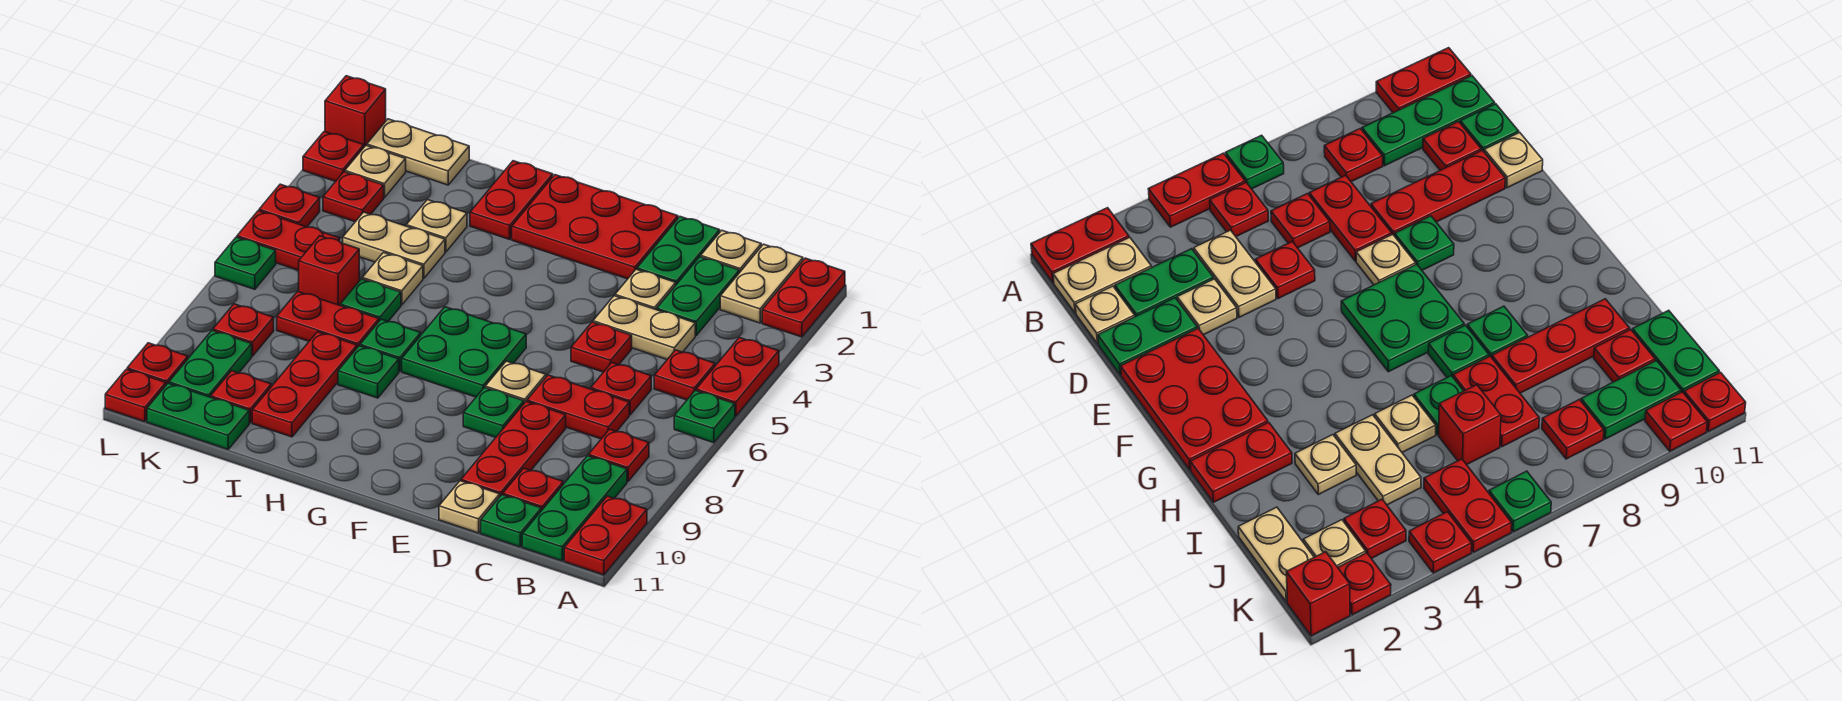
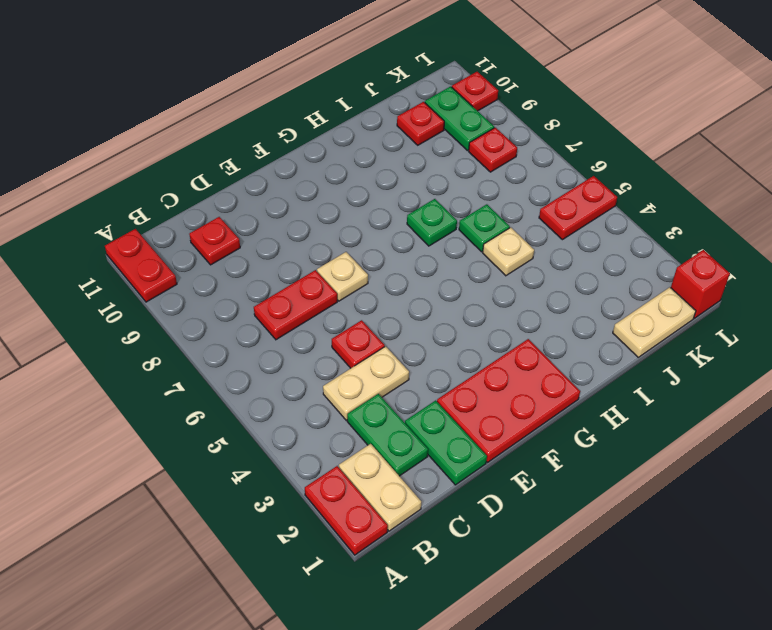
none -> red plate A4:A5 level 1
none -> green plate A6 level 1
none -> red plate B5 level 1
none -> red plate B8 level 1

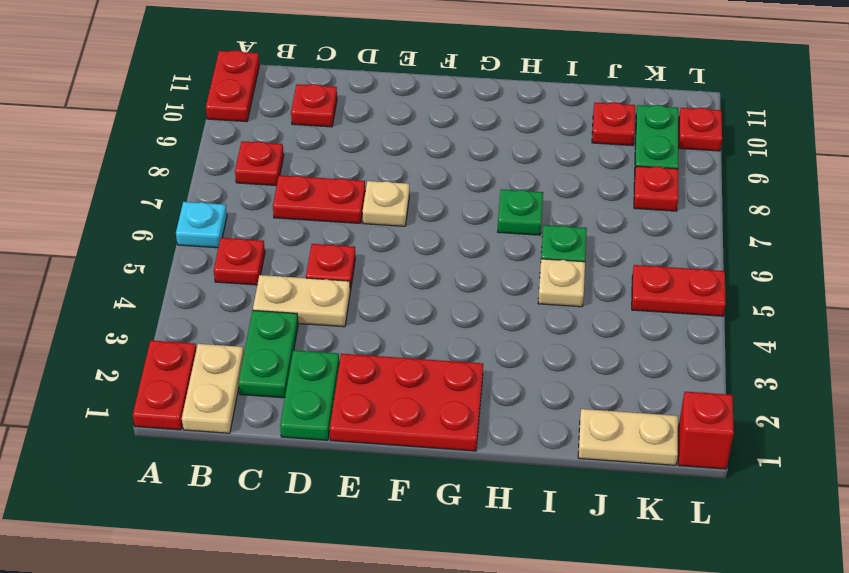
cyan plate A6 level 1 -> green plate A6 level 1
none -> red plate A4:A5 level 1
none -> green plate B9:B11 level 1
none -> tan plate C1 level 1
none -> red plate C6 level 1

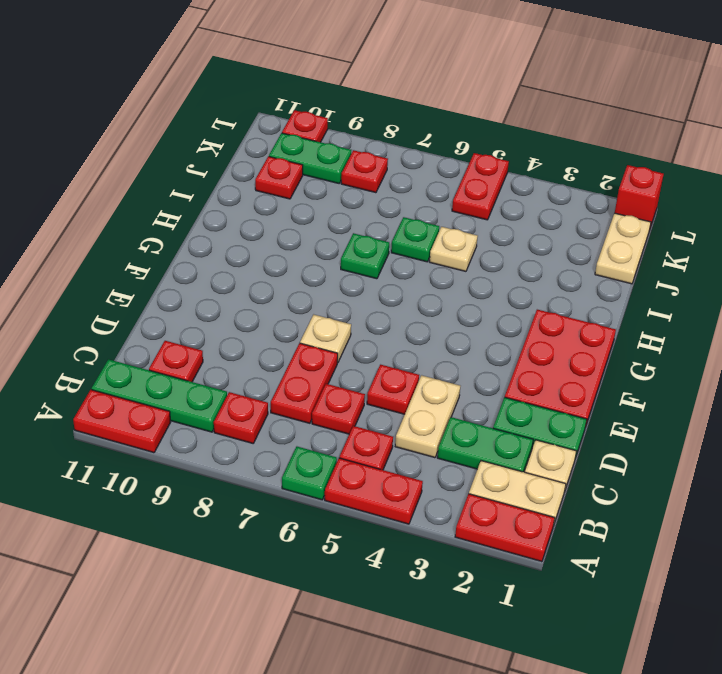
none -> green plate C11 level 1
none -> tan plate D3 level 1
none -> red plate D8:D10 level 1
none -> tan plate D11 level 1

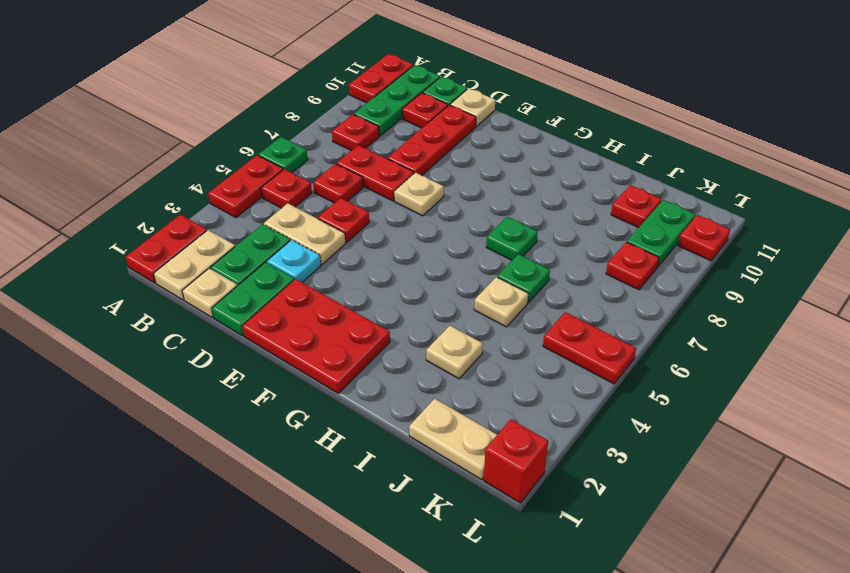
cyan plate D3 level 1 -> tan plate D3 level 1
none -> green plate E8 level 1
none -> green plate F6:G7 level 1
none -> red plate H1:H2 level 1
none -> green plate H8 level 1

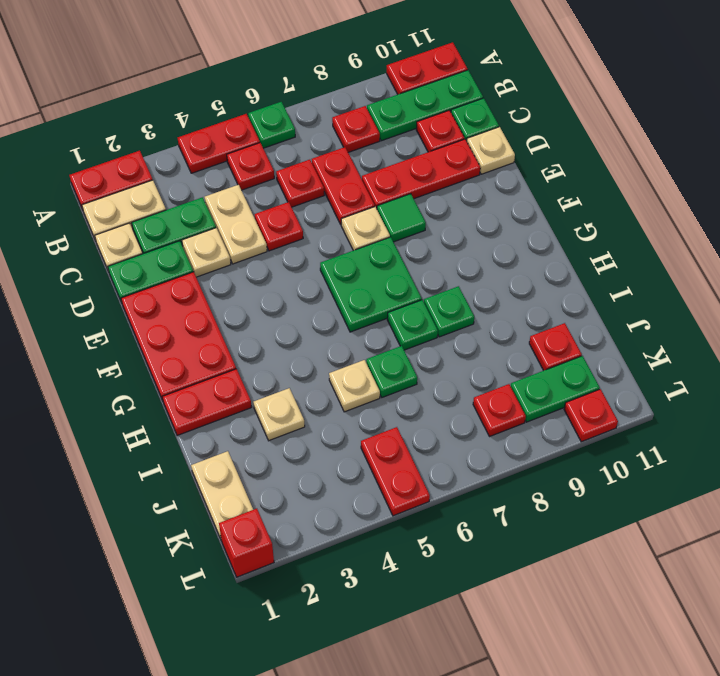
green tile E8 level 1 -> green plate E8 level 1
none -> tan plate I4:J4 level 1
none -> red plate I7:J7 level 1
none -> red plate I8:I10 level 1
none -> red brick J6 level 1

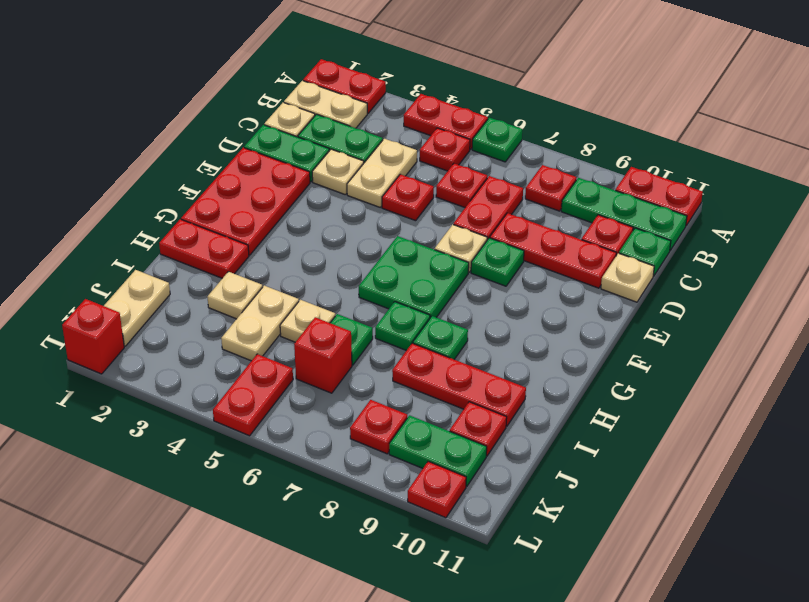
none -> red plate I7:J7 level 1
none -> green plate J11:K11 level 1
none -> tan plate K2 level 1
none -> red plate K3 level 1

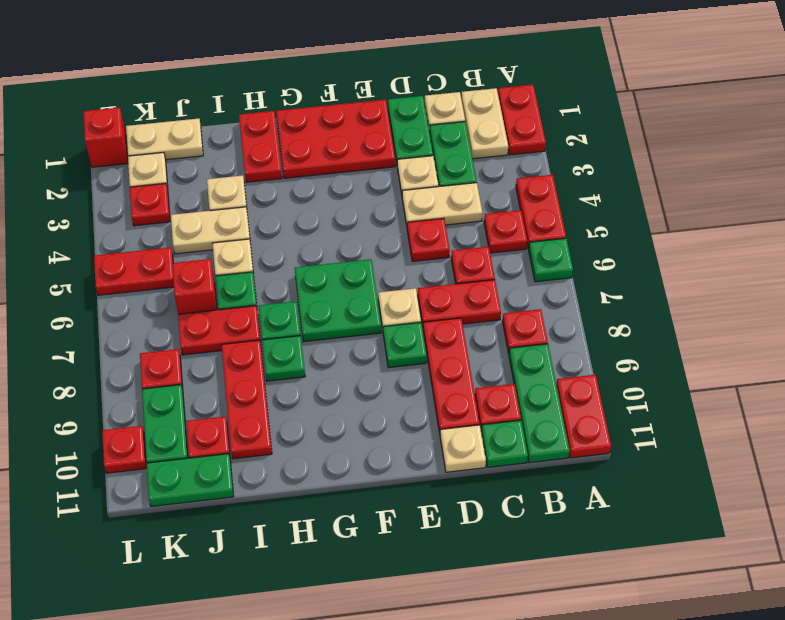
none -> red plate L2 level 1
none -> red plate L4 level 1
none -> green plate L6 level 1
none -> red plate L11 level 1

